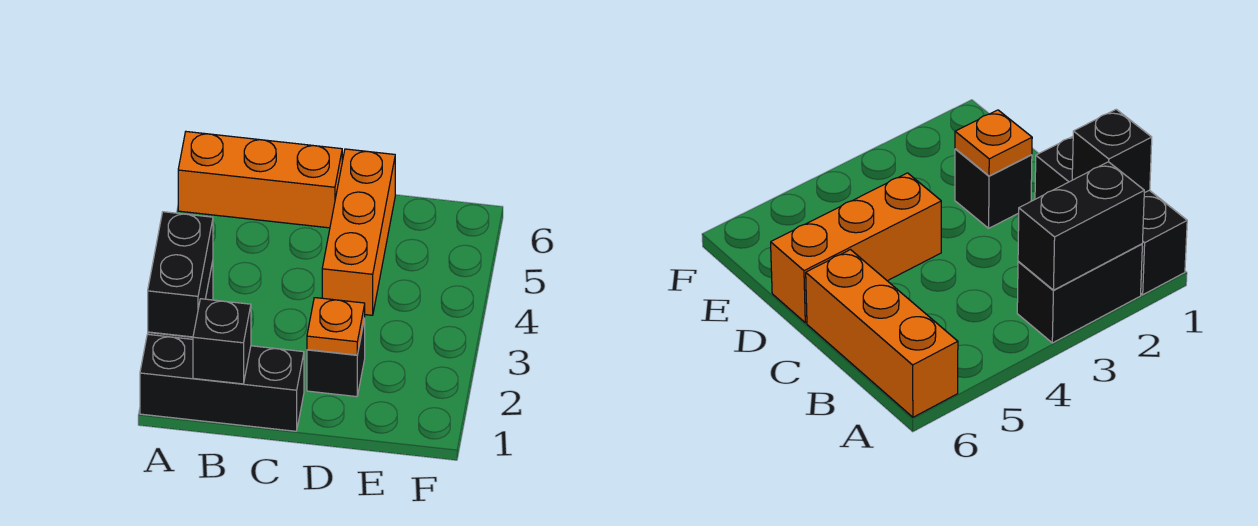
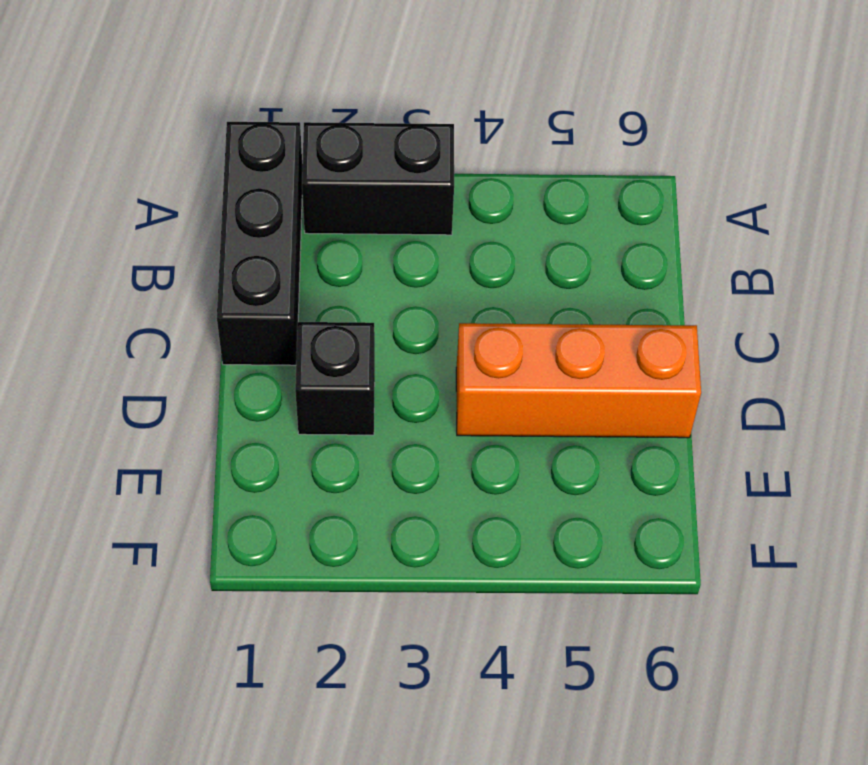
none -> orange brick A6:C6 level 1
none -> black brick A2:A3 level 2

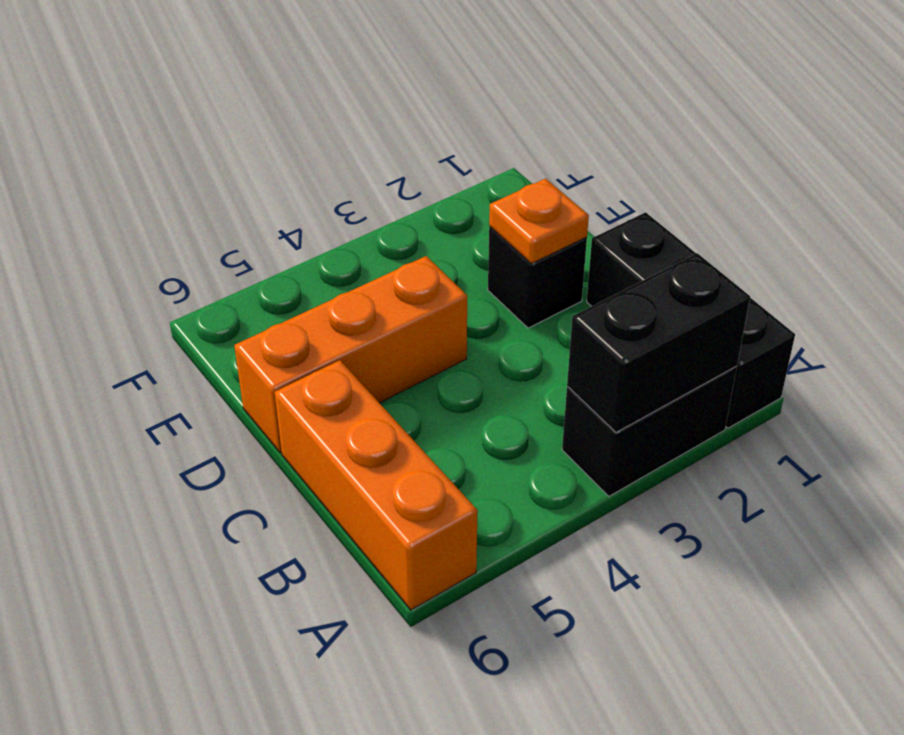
none -> black brick B1 level 2

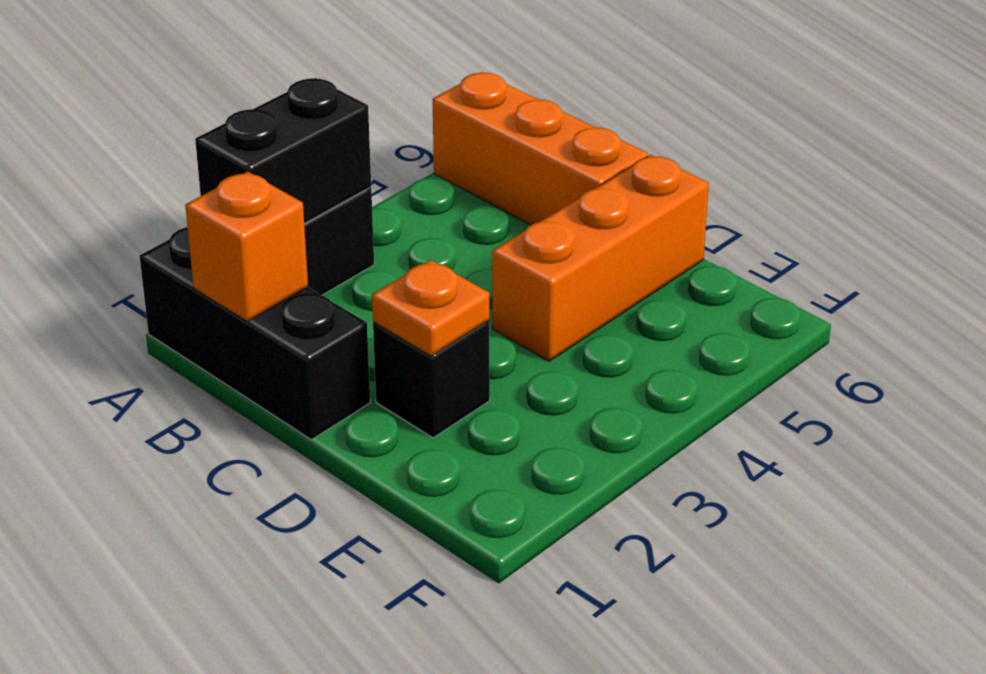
orange brick B1 level 2 -> black brick B1 level 2

